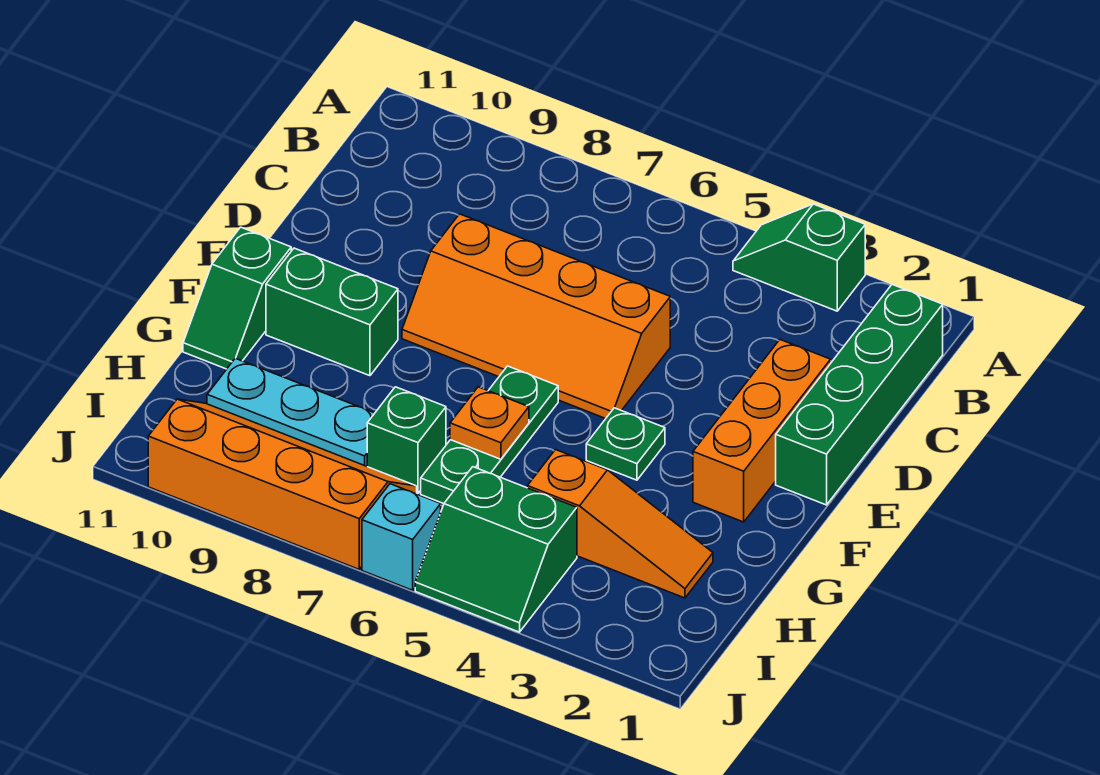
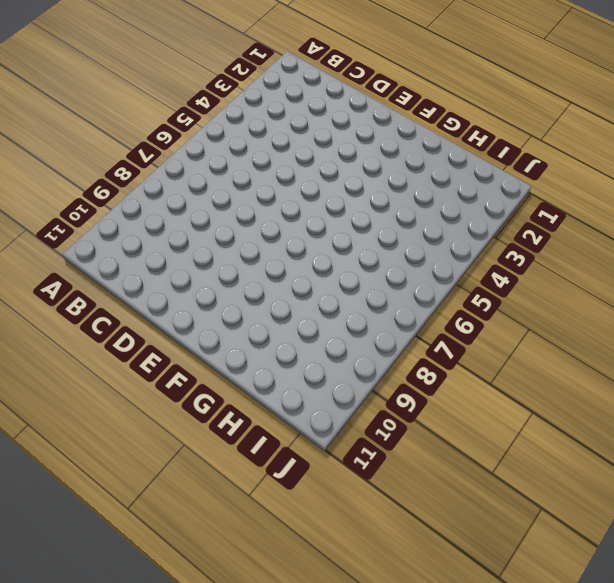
none -> green slope A3:A4 level 1 top 3
none -> green brick B1:E1 level 1
none -> orange brick D2:F2 level 1

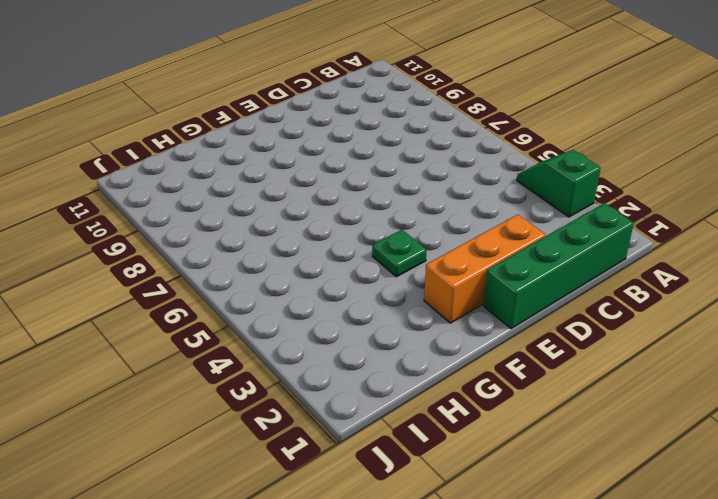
none -> orange slope D5:E8 level 1 top D
none -> green plate F6:H6 level 1
none -> green brick F9:F10 level 1

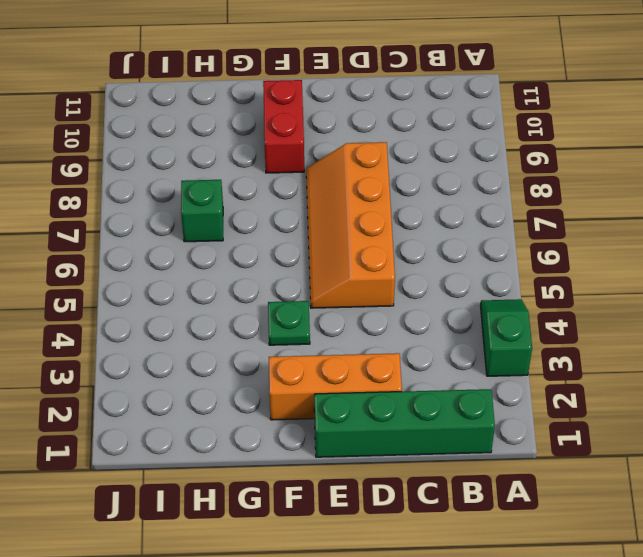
red brick F9:F10 level 1 -> green brick F9:F10 level 1
none -> green plate F6:H6 level 1
none -> green slope F11:G11 level 1 top F
none -> orange slope H2:H4 level 1 top 4

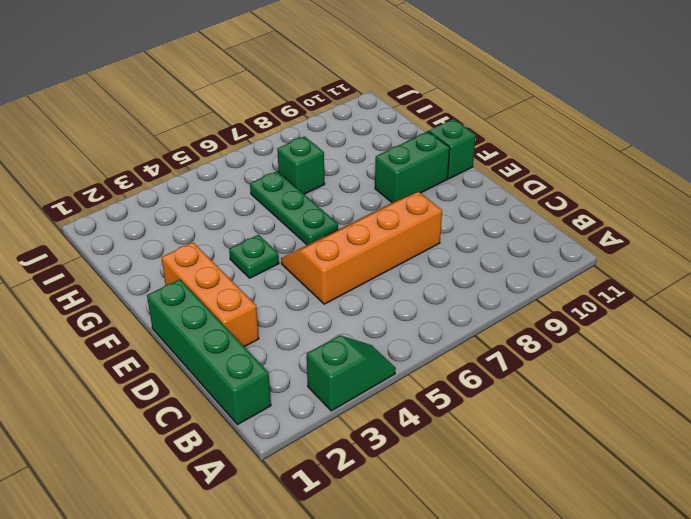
none -> orange slope H2:H4 level 1 top 4
none -> cyan plate H8:H10 level 1
none -> green slope I4:J5 level 1 top I

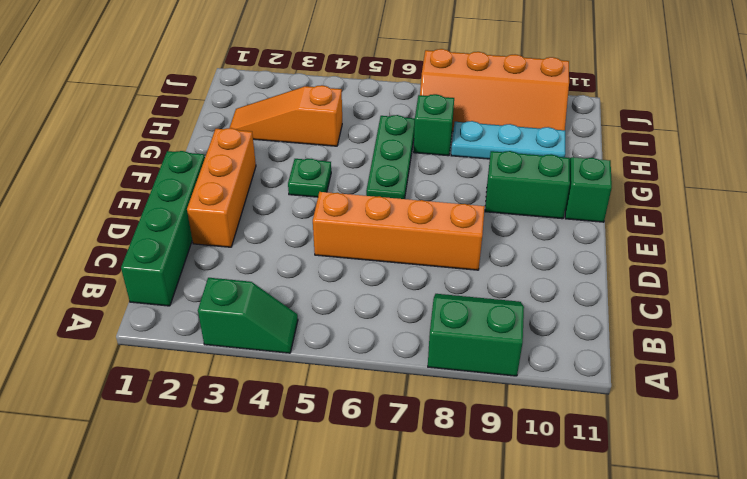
green slope A8:B9 level 1 top A -> green slope I4:J5 level 1 top I
none -> cyan brick J6 level 1
none -> orange plate G6 level 2

